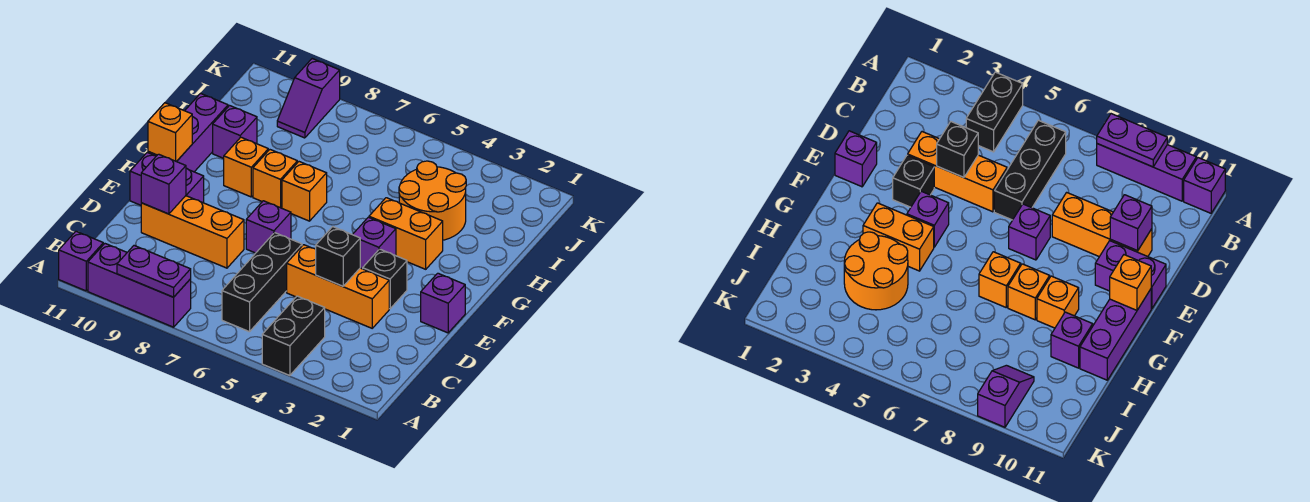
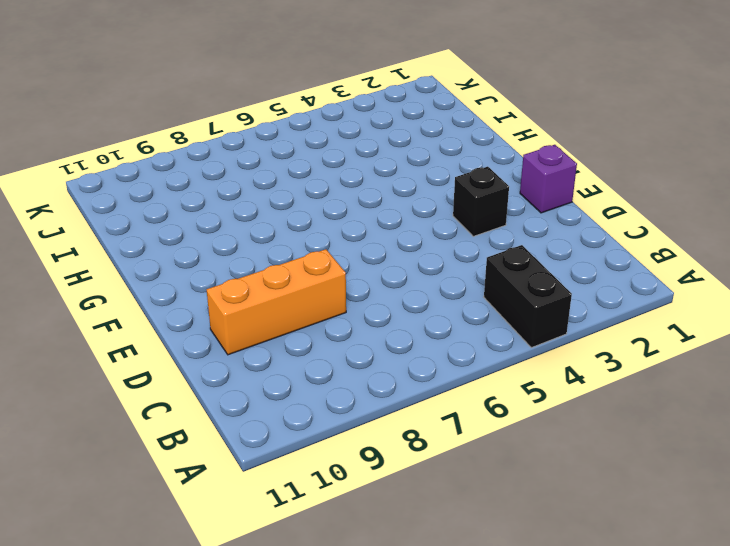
none -> purple brick A8:A10 level 1
none -> purple brick A11 level 1
none -> black brick B6:D6 level 1

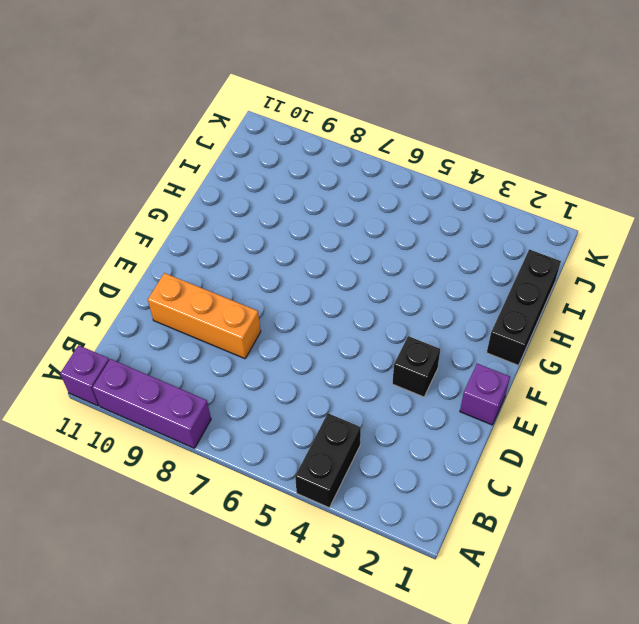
black brick G1:I1 level 1 -> black brick B6:D6 level 1
none -> orange brick D3:D5 level 1
none -> purple brick E7 level 1
none -> purple brick E10:E11 level 1

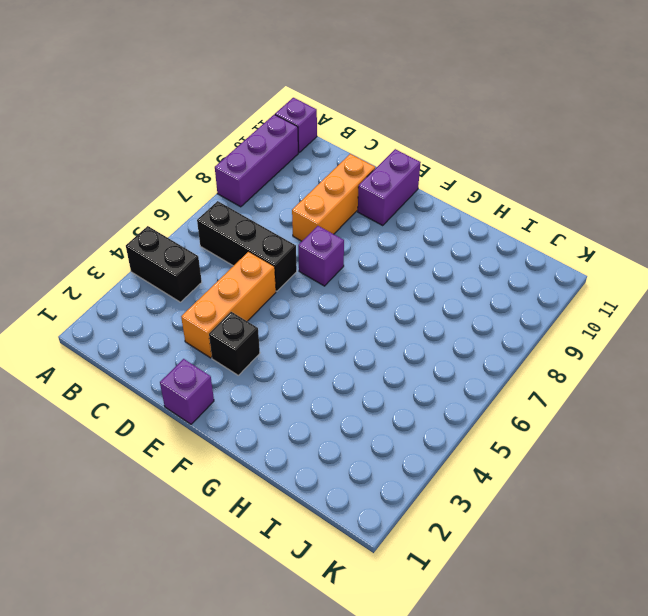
none -> purple brick F4 level 1
none -> purple brick F11:H11 level 1
none -> orange brick G3:G4 level 1

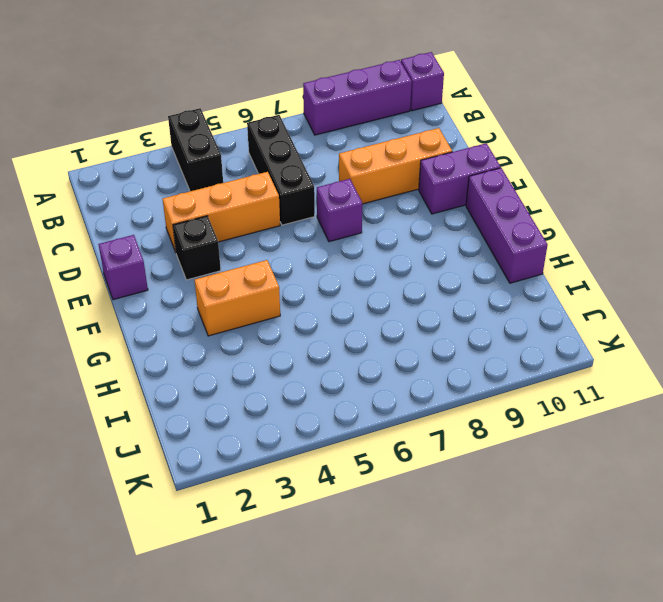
none -> purple brick F4 level 1
none -> orange brick G7 level 1
none -> orange brick G8 level 1

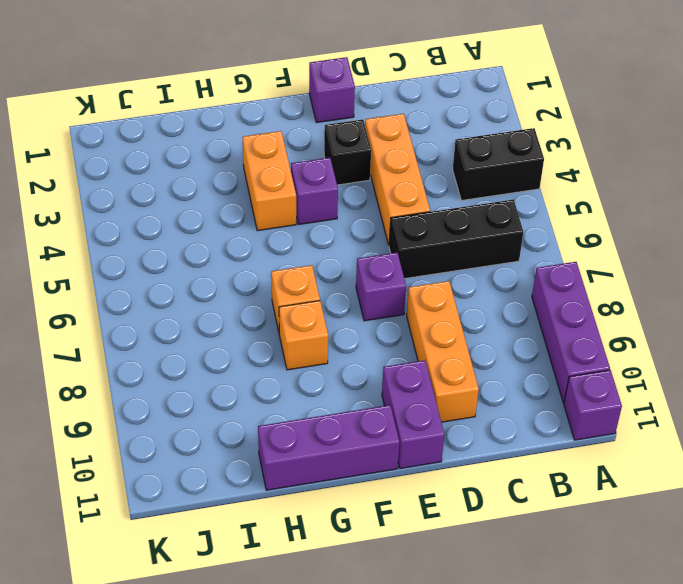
none -> orange brick G9 level 1
none -> orange round brick H3:I4 level 1
none -> purple brick H10 level 1

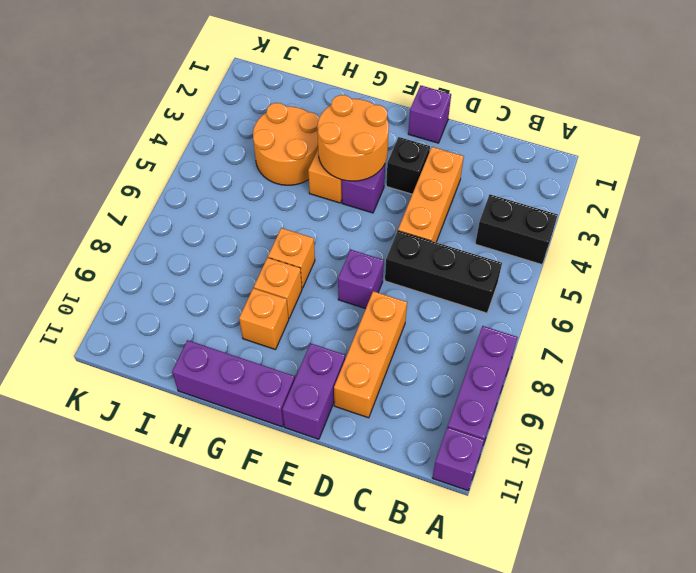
orange round brick F3:G4 level 2 -> none
none -> purple brick H10 level 1
none -> purple slope J9:K9 level 1 top K
none -> purple plate A8:A9 level 2

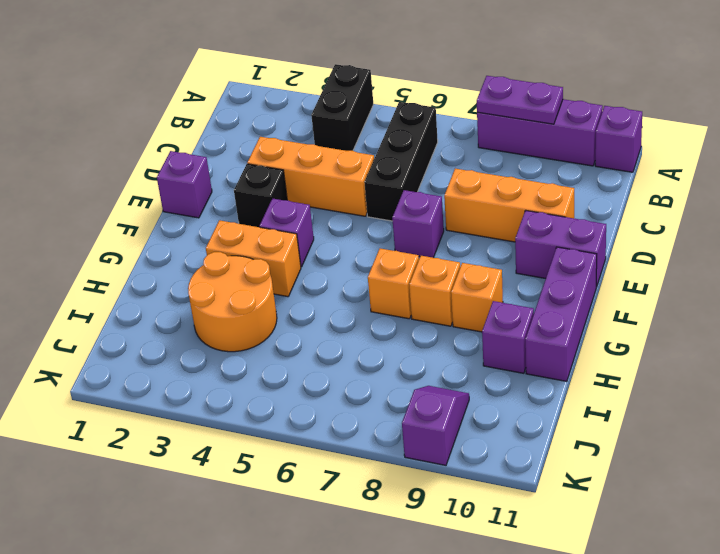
none -> black brick D4 level 2
none -> purple brick D10 level 2
none -> orange brick F11 level 2

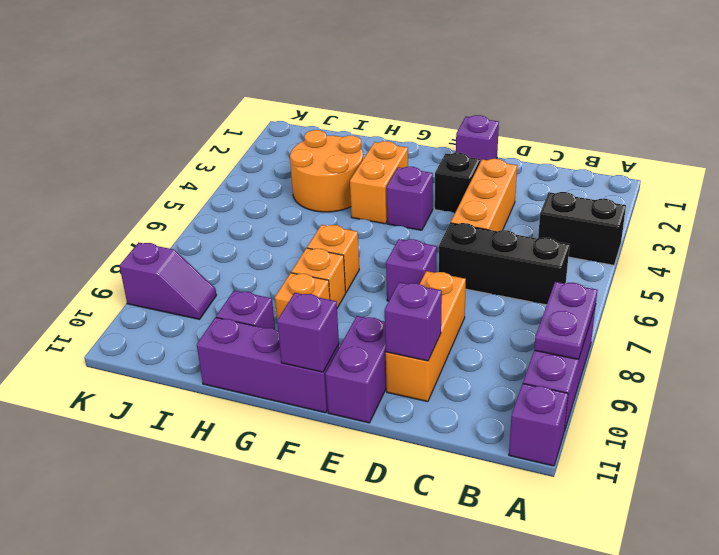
purple brick F11 level 2 -> orange brick F11 level 2
none -> black brick D4 level 2

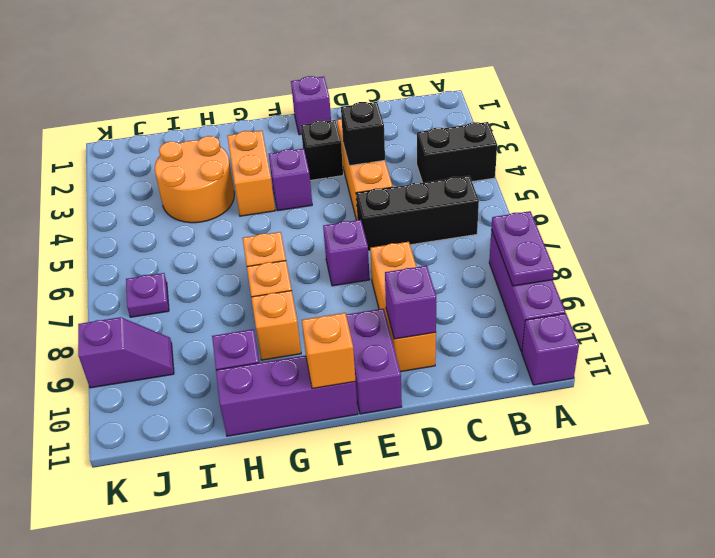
purple plate J7 level 1 -> none

